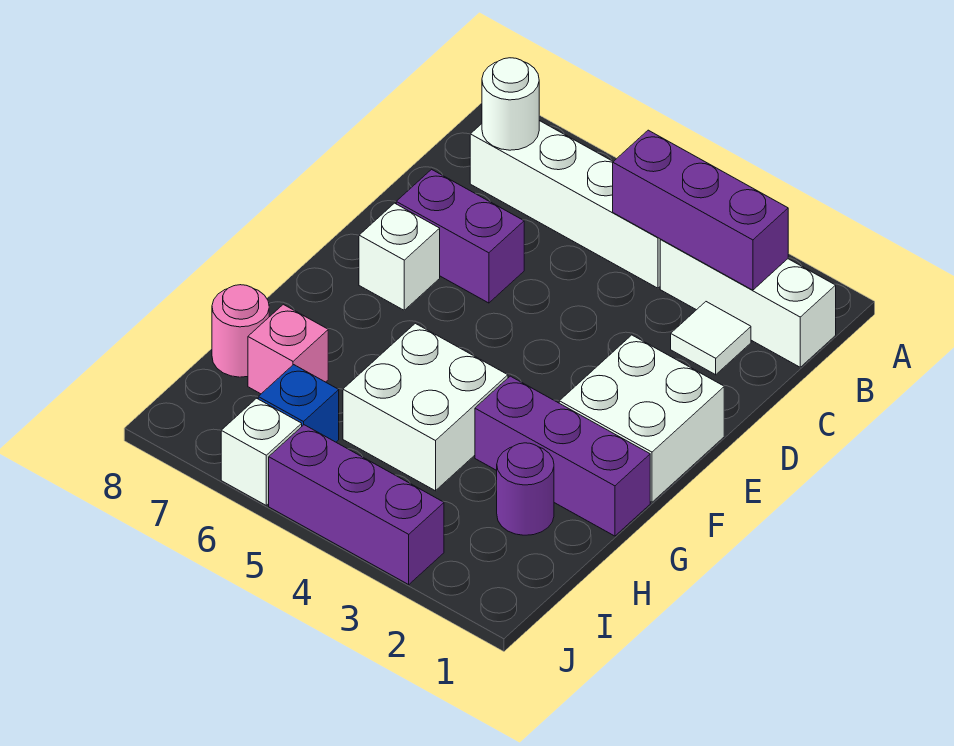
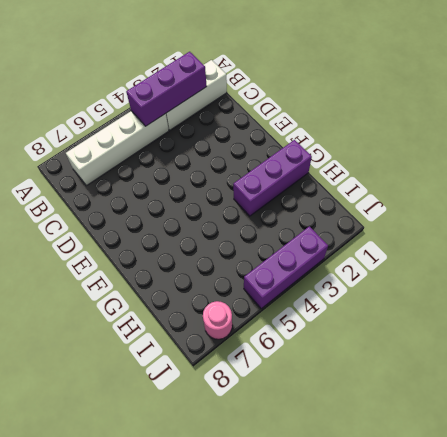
pink round brick J7 level 1 -> pink round brick H8 level 1
none -> white tile C2 level 1
none -> purple brick D6:D7 level 1
none -> white brick E1:F2 level 1

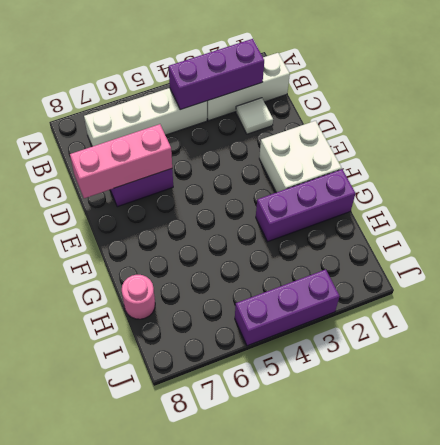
pink brick D6:D8 level 2 -> none
none -> white brick E7 level 1
none -> white brick G4:H5 level 1
none -> purple round brick H2 level 1

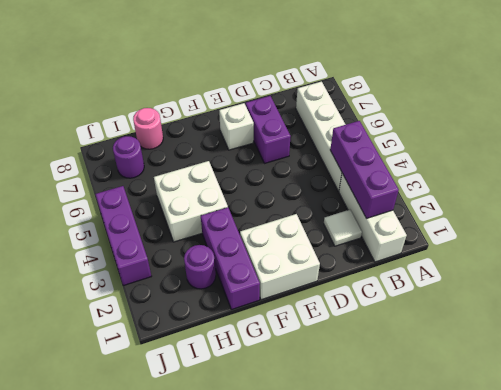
purple round brick I7 level 1 -> none
none -> pink brick H7 level 1
none -> blue brick I6 level 1
none -> white brick J6 level 1

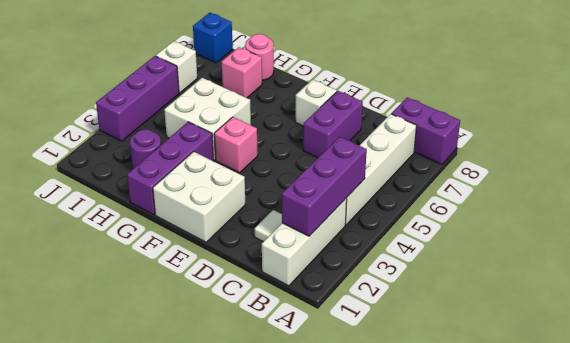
purple brick A8:B8 level 1 -> none
pink brick F4 level 1 -> none
blue brick J8 level 1 -> blue brick I6 level 1
none -> white round brick B7 level 2

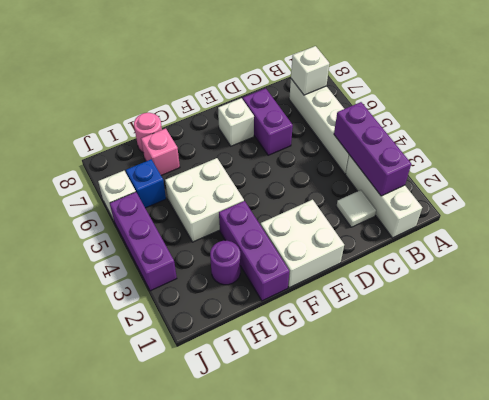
white brick B7 level 2 -> white round brick B7 level 2

